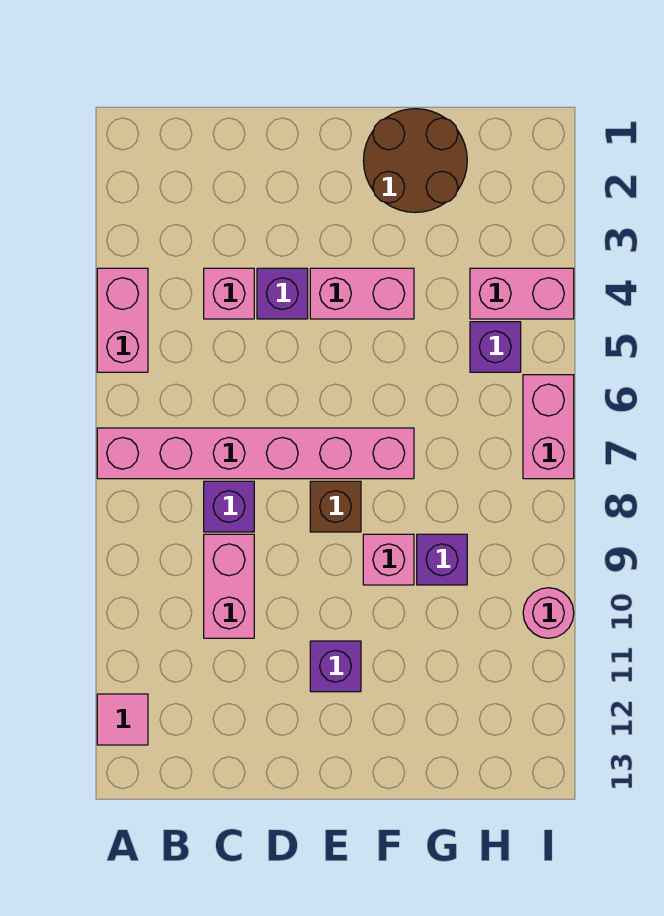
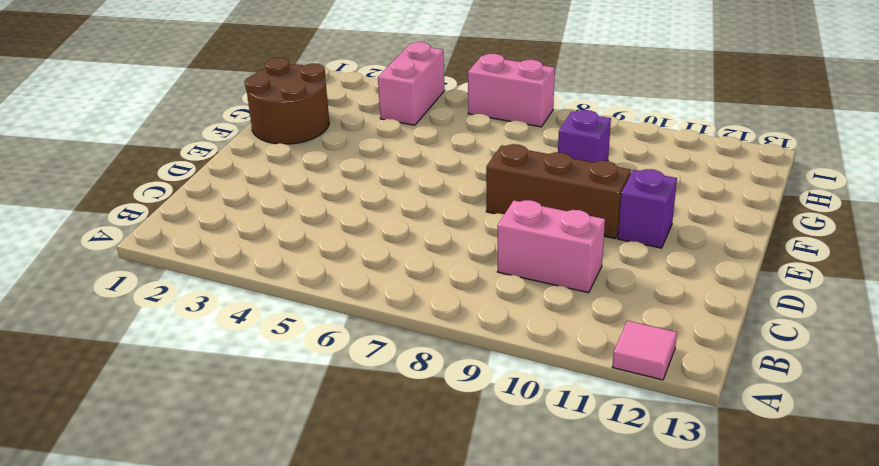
brown brick E8:E10 level 1 -> brown brick E8 level 1
none -> pink brick A4:A5 level 1
none -> pink brick A7:F7 level 1
none -> pink brick C4 level 1

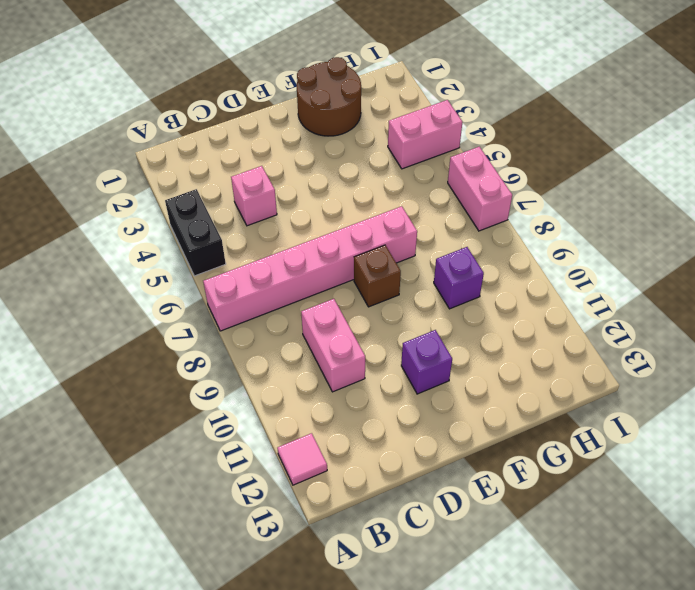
black brick A4:A5 level 1 -> pink brick A4:A5 level 1
none -> purple brick C8 level 1
none -> purple brick D4 level 1
none -> pink brick E4:F4 level 1

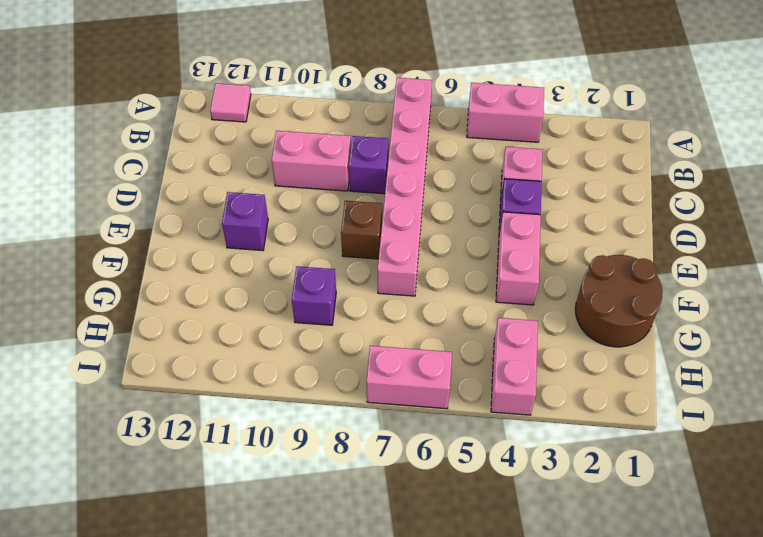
none -> pink brick F9 level 1
none -> purple brick H5 level 1
none -> pink round brick I10 level 1

